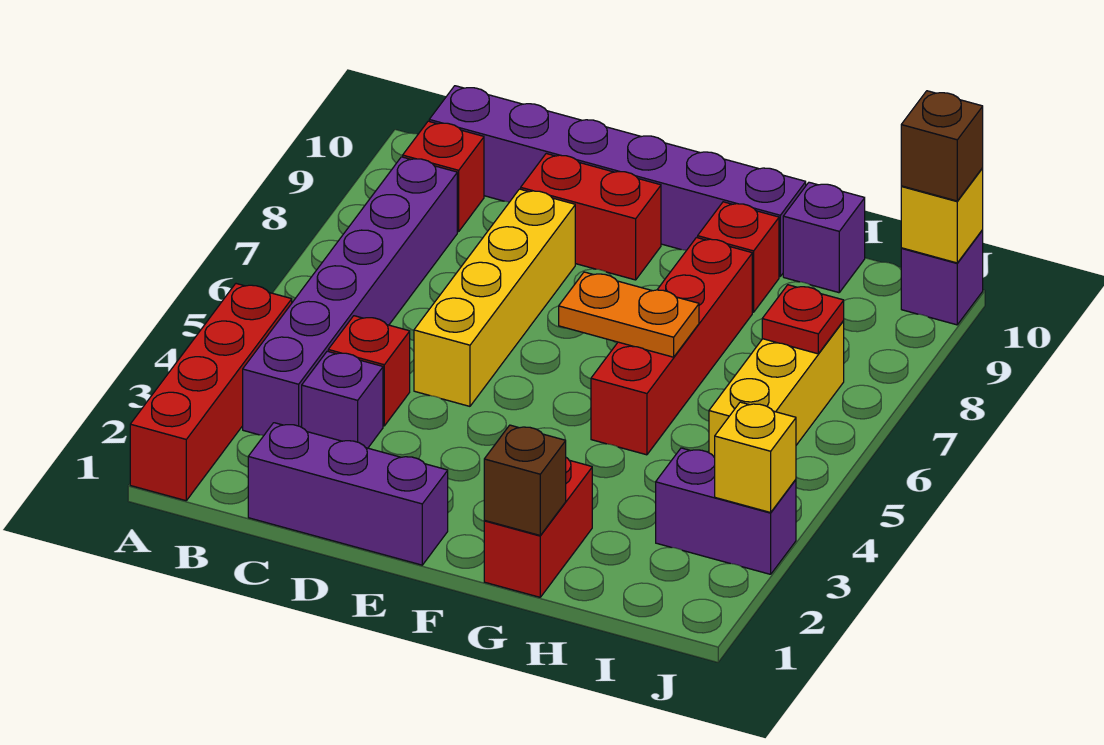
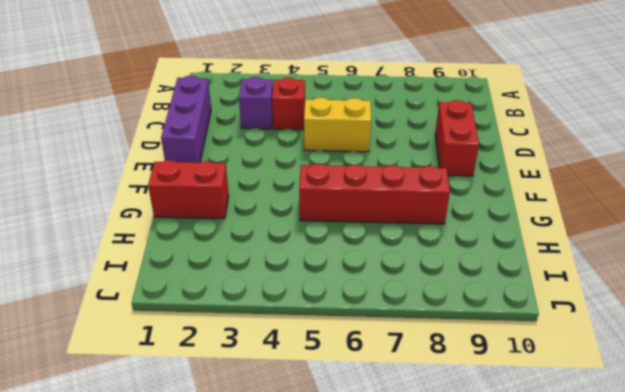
yellow brick D5:D6 level 1 -> yellow brick D5:D8 level 1
none -> red brick A1:A4 level 1
none -> purple brick B3:B8 level 1
none -> red brick B9 level 1

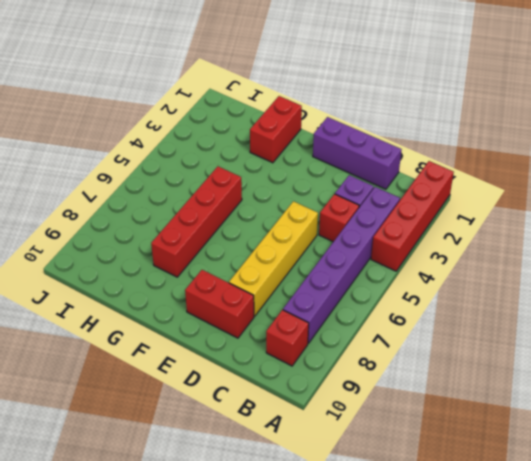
none -> purple brick B10:G10 level 1
none -> red brick G9 level 1
none -> purple brick H10 level 1

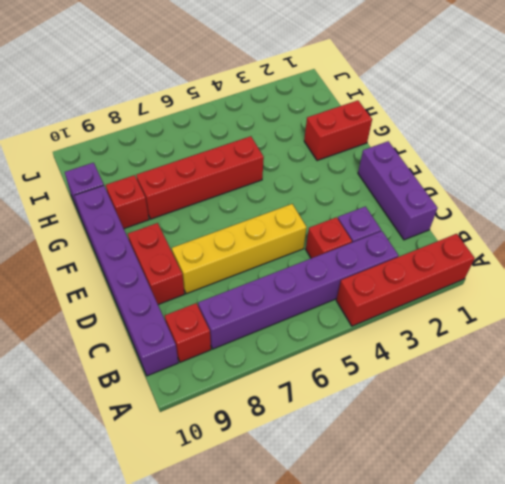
none -> purple brick I3:J3 level 1
none -> yellow brick I5:I7 level 1
none -> purple brick J10 level 1

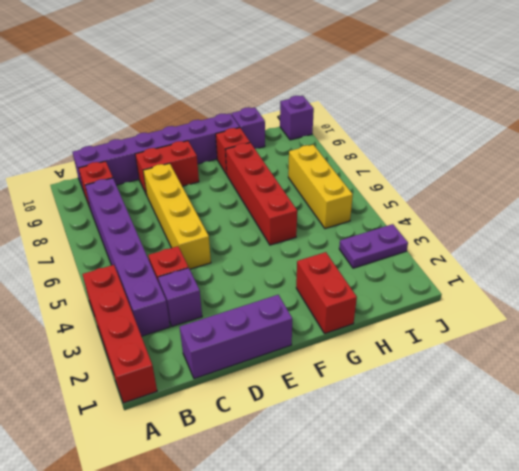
purple plate I3:J3 level 1 -> purple brick I3:J3 level 1
none -> orange plate F6:G6 level 2
none -> brown brick G1 level 2
none -> red plate I7 level 2

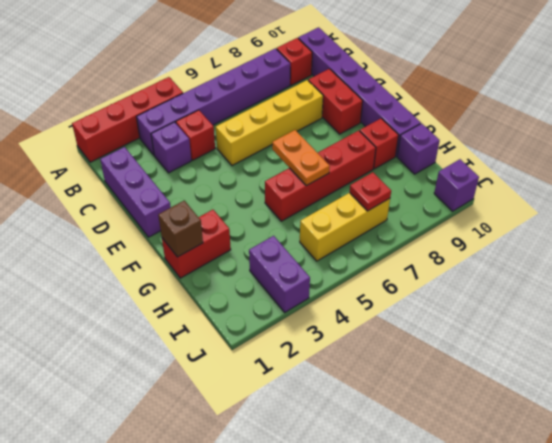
none -> yellow brick J3 level 2
none -> yellow brick J10 level 2
none -> brown brick J10 level 3

